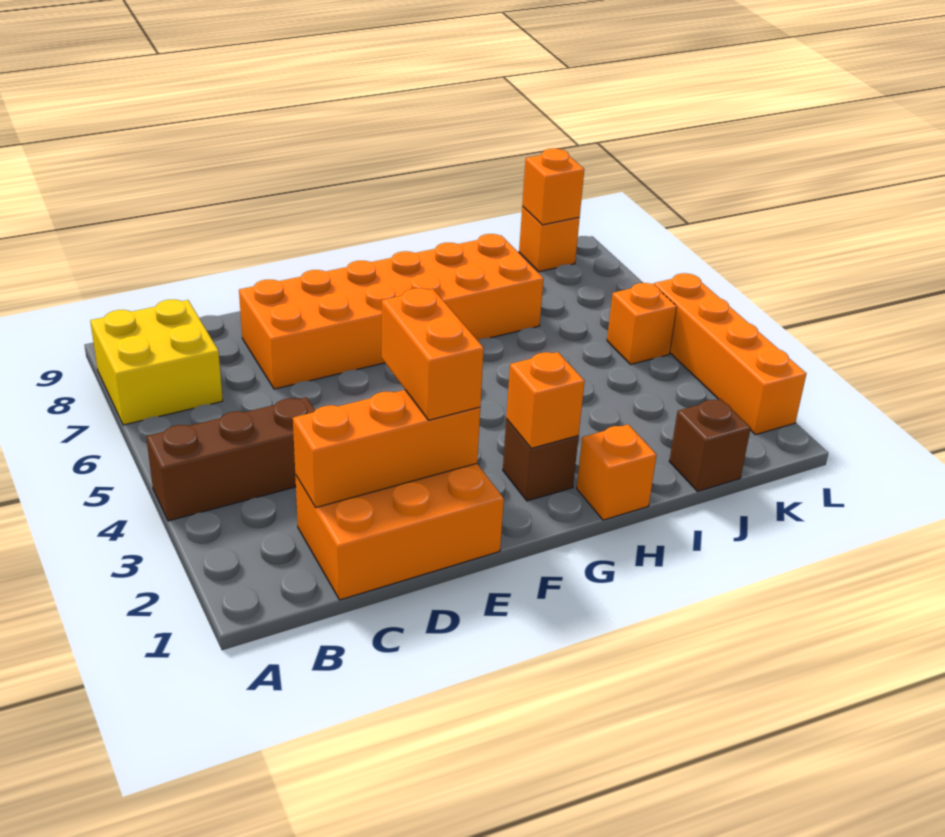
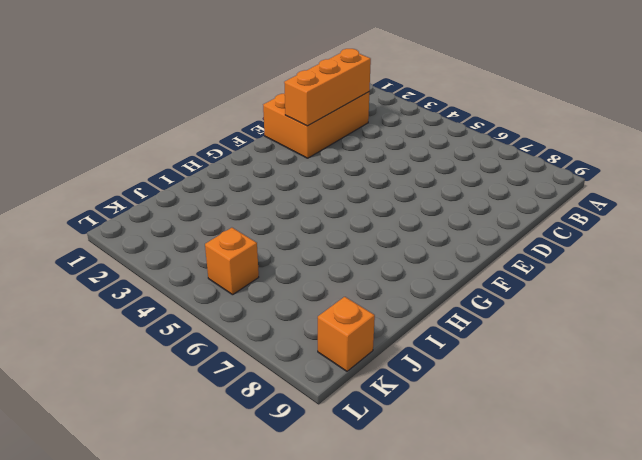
none -> brown brick A4:C4 level 1
none -> yellow brick A7:B8 level 1
none -> orange brick D7:I8 level 1

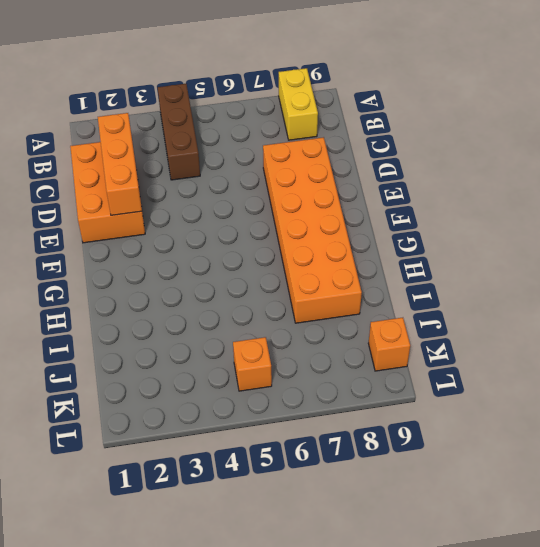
yellow brick A8:B8 level 1 -> yellow brick A7:B8 level 1
none -> brown brick G2 level 1
none -> orange brick H1 level 1
none -> brown brick J1 level 1

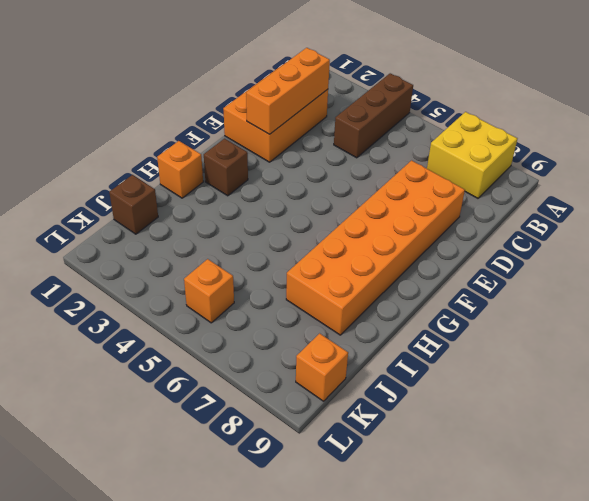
none -> orange brick L2:L5 level 1
none -> orange brick G2 level 2
none -> orange brick K9 level 2

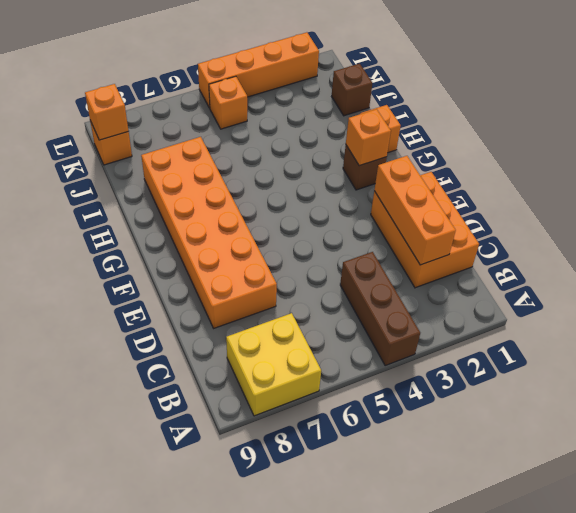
none -> orange brick E2:E3 level 3

